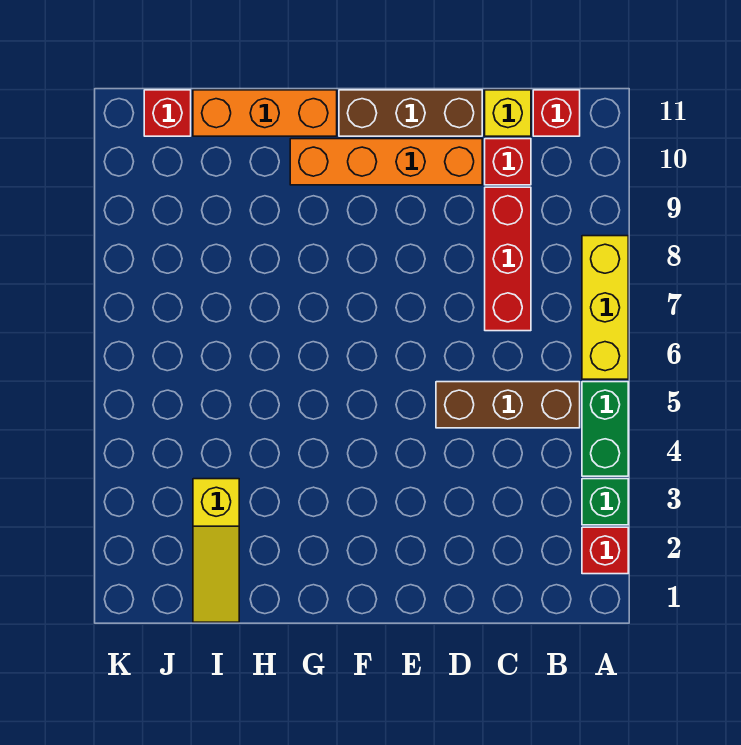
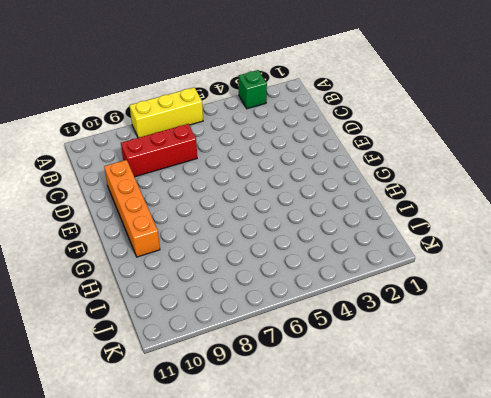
none -> red brick A2 level 1
none -> green brick A4:A5 level 1
none -> brown brick B5:D5 level 1

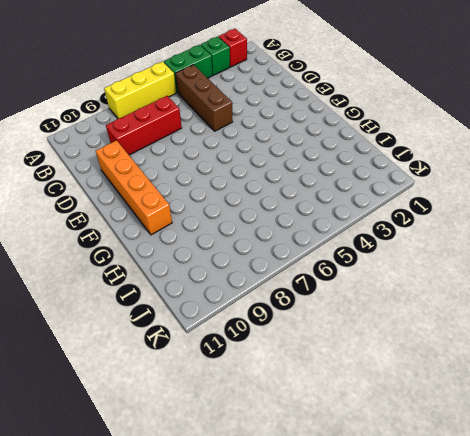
none -> red brick B11 level 1
none -> red brick C10 level 1
none -> yellow brick C11 level 1

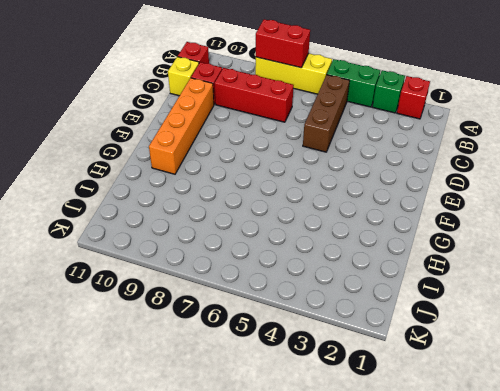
red brick A7:A8 level 2 -> none
none -> brown brick D11:F11 level 1
none -> orange brick G11:I11 level 1
none -> yellow slope I1:I3 level 1 top 3

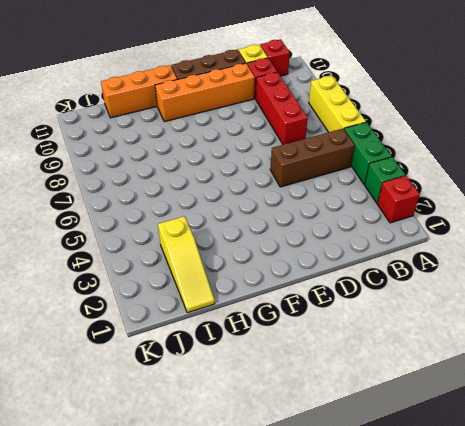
none -> red brick J11 level 1

